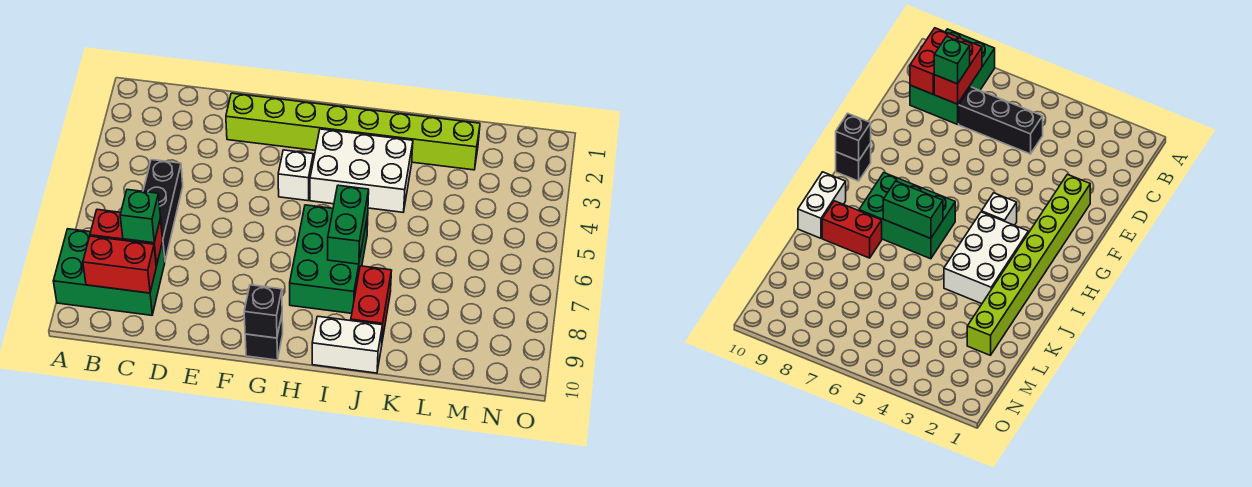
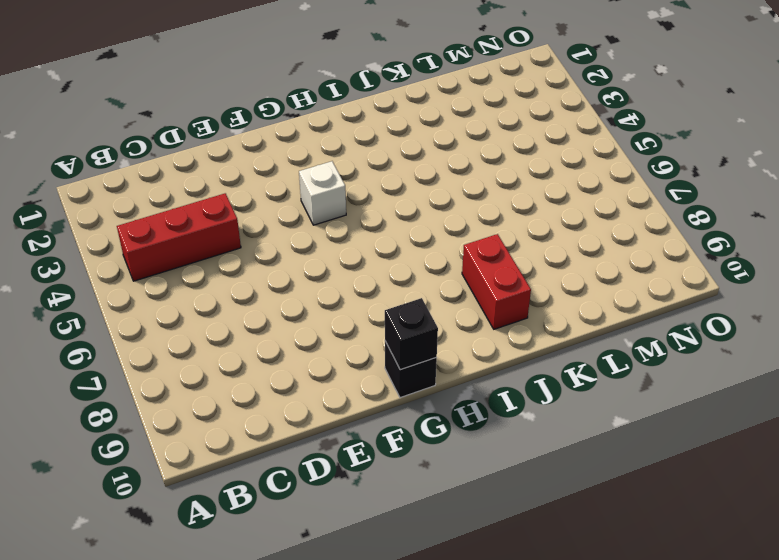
red brick B4:D4 level 1 -> none
none -> green brick A8:C9 level 1
none -> black brick C5:C7 level 1
none -> lime brick E2:L2 level 1

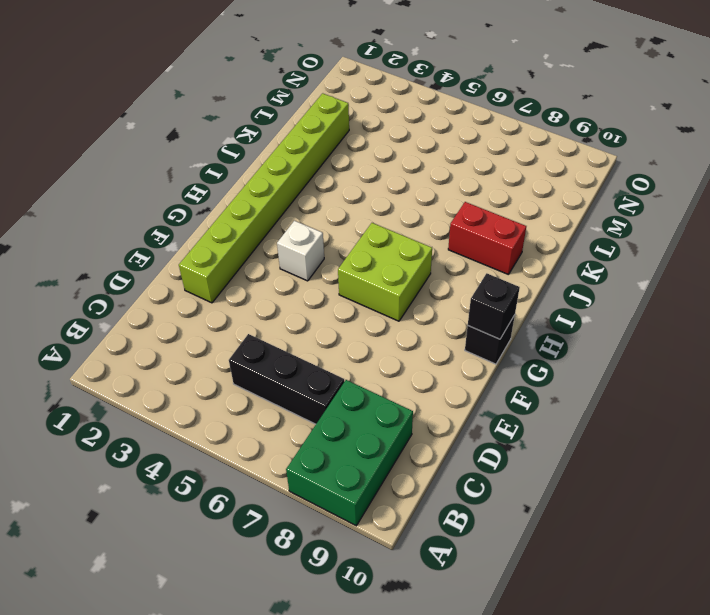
lime brick G6:H7 level 1 -> green brick H6:I8 level 1
none -> white brick H3:J4 level 1
none -> white brick I10:J10 level 1
none -> red brick B8:C8 level 2

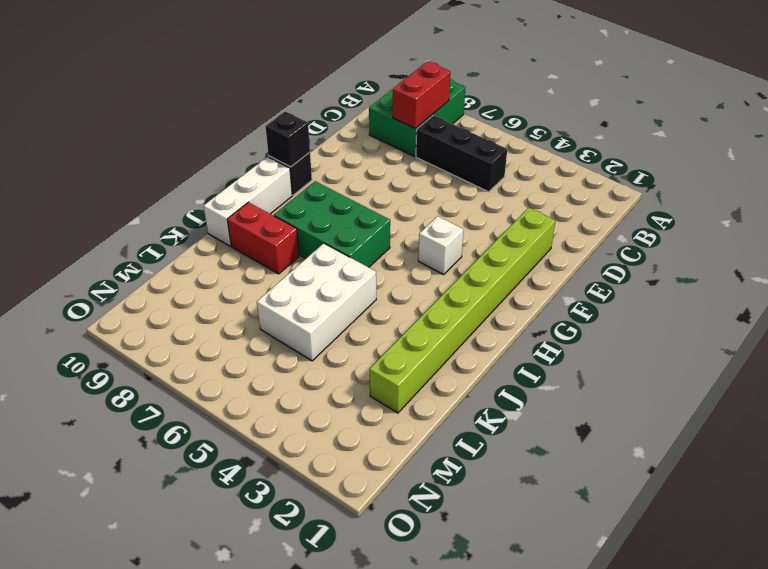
white brick H10:J10 level 1 -> white brick I10:J10 level 1
white brick J5:L6 level 1 -> white brick H3:J4 level 1
none -> red brick B9:C9 level 2
none -> green brick I6:I7 level 2
none -> green brick C8 level 3

